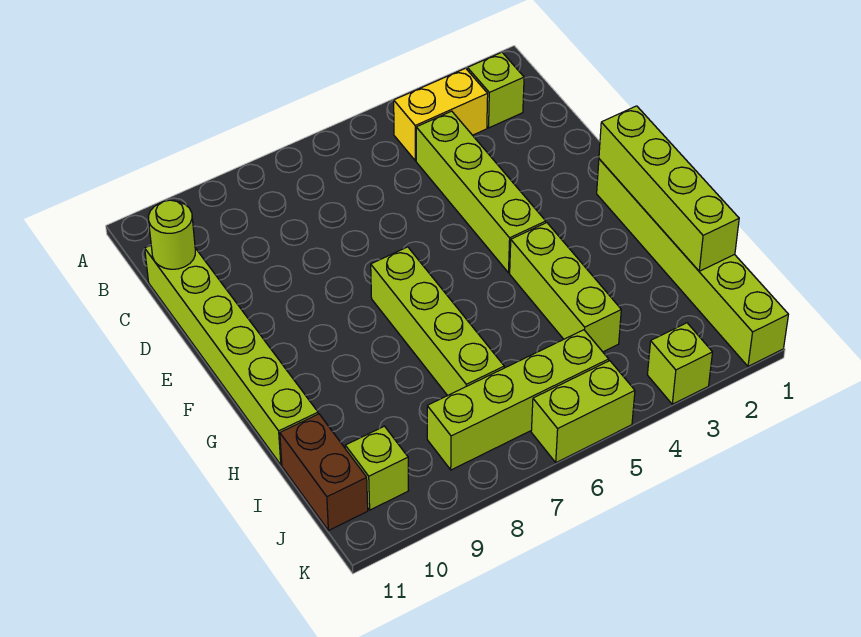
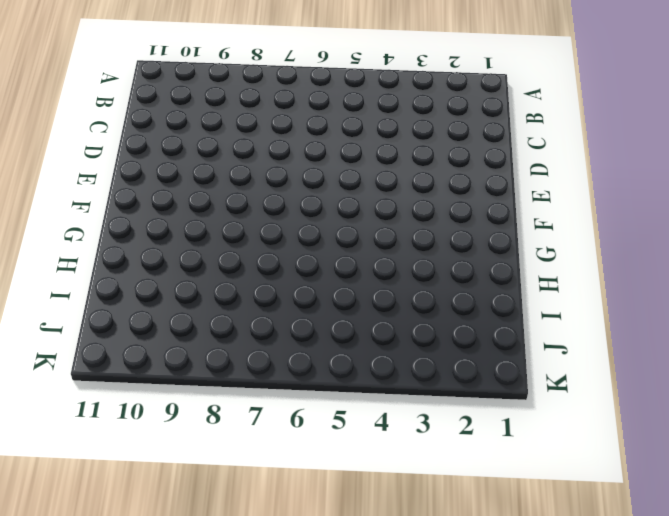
none -> lime brick B2 level 1
none -> yellow brick B3:B4 level 1
none -> lime brick C4:F4 level 1

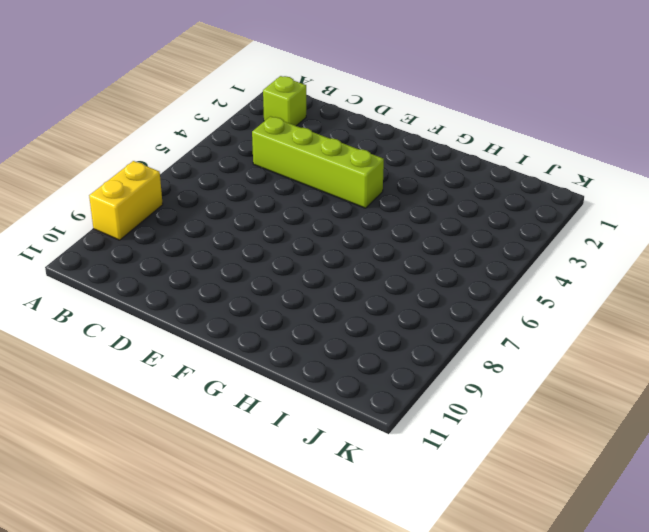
yellow brick A8:A9 level 1 -> yellow brick B3:B4 level 1
none -> lime brick C11:H11 level 1
none -> lime brick F1:K1 level 1
none -> lime brick F7:I7 level 1

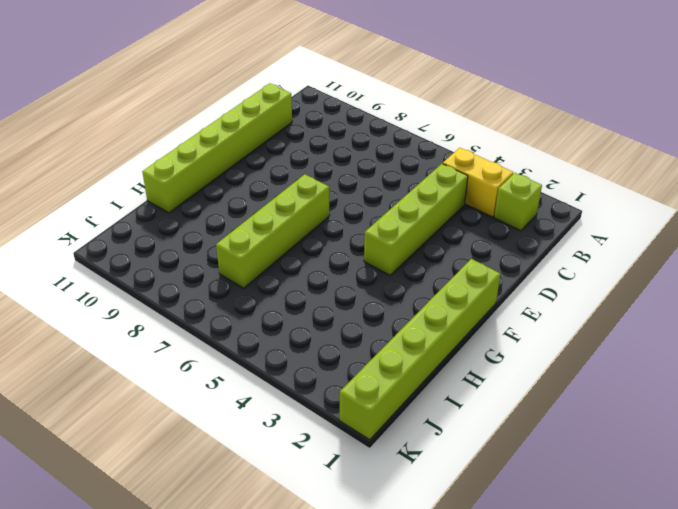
none -> lime brick G4:I4 level 1
none -> brown brick I11:J11 level 1
none -> lime brick J5:J8 level 1

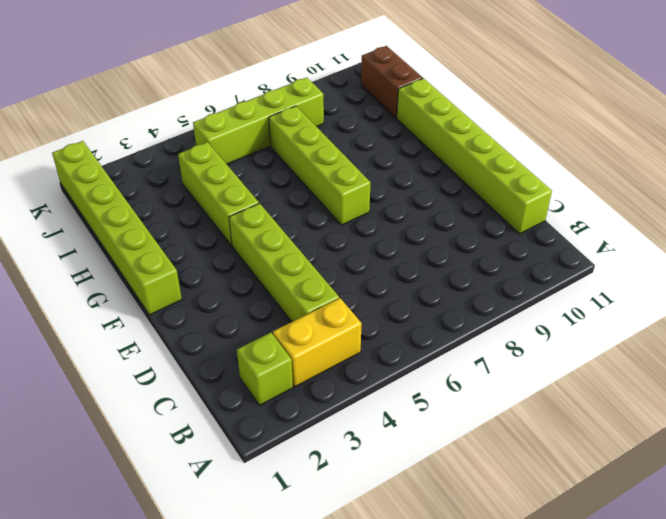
none -> lime brick J10 level 1
none -> lime brick K3 level 1
none -> lime brick K5:K6 level 1

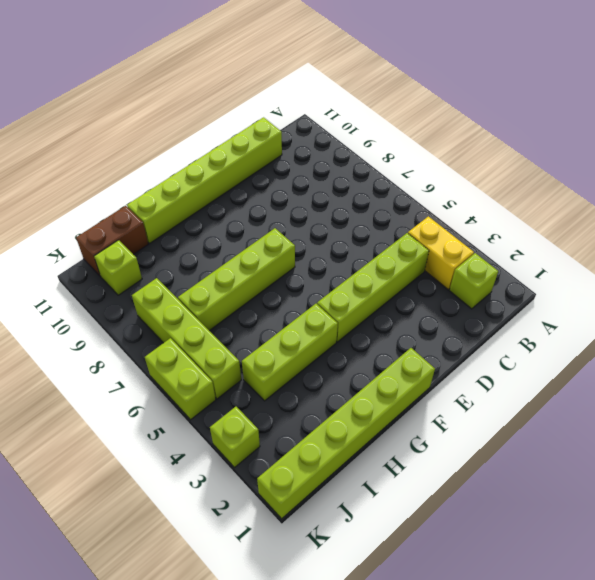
none -> lime round brick C11 level 2
none -> lime brick F1:I1 level 2

